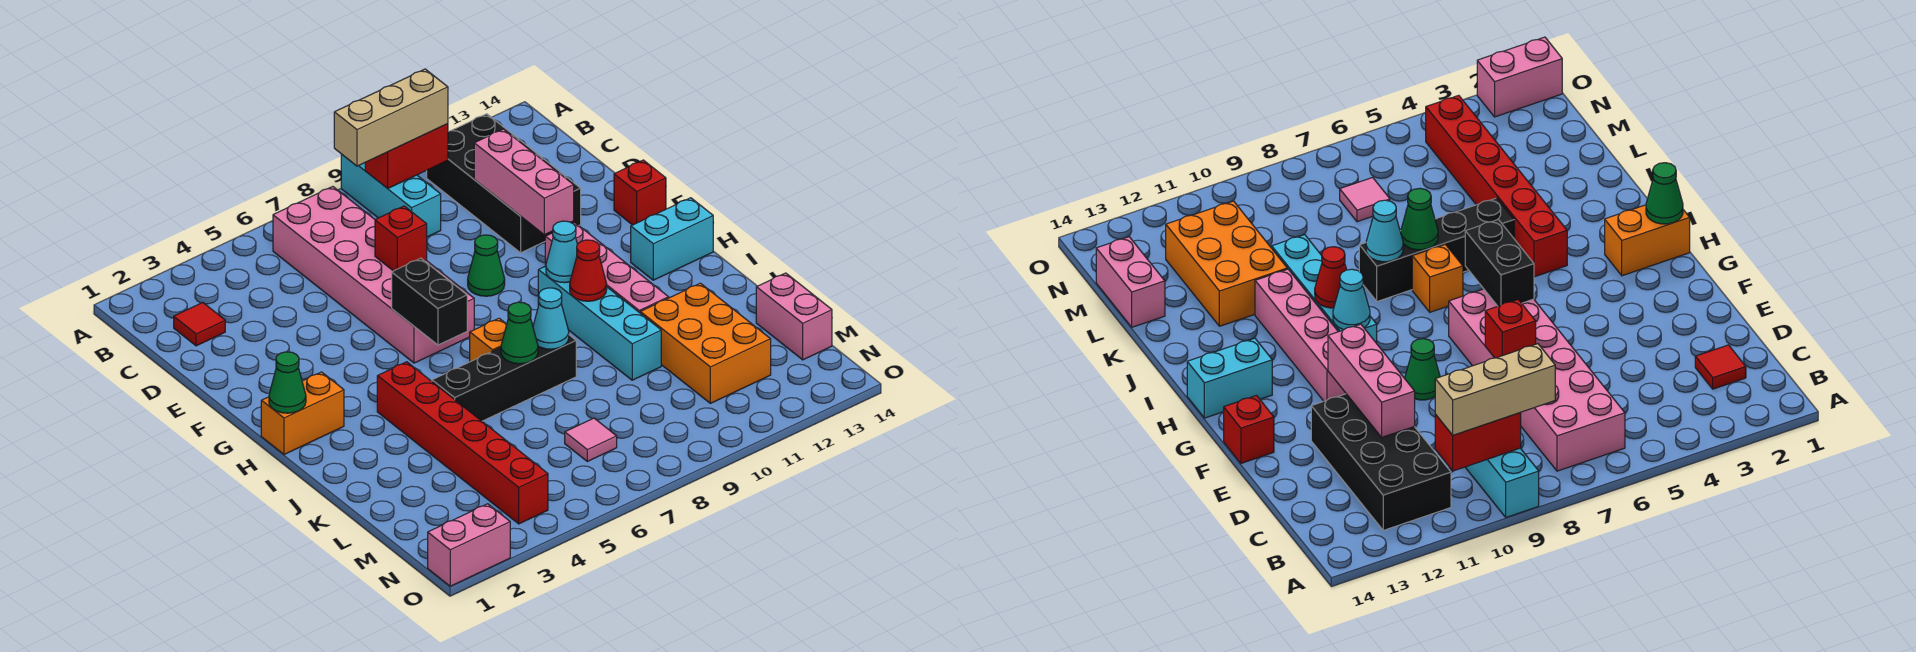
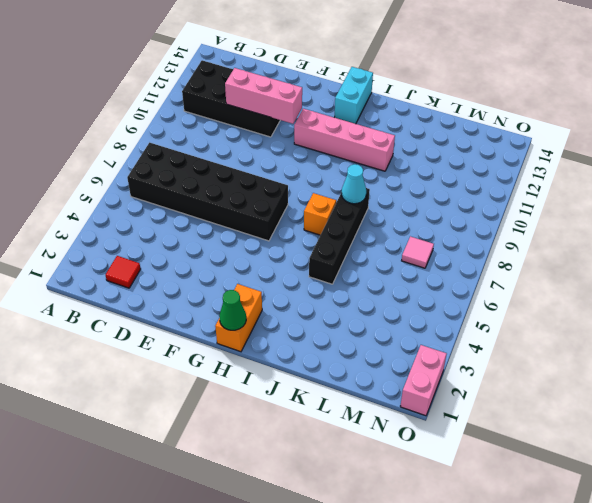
black brick B6:G7 level 1 -> pink brick B6:G7 level 1
none -> cyan brick A9:C9 level 1
none -> green cone F9 level 1
none -> red brick F14 level 1

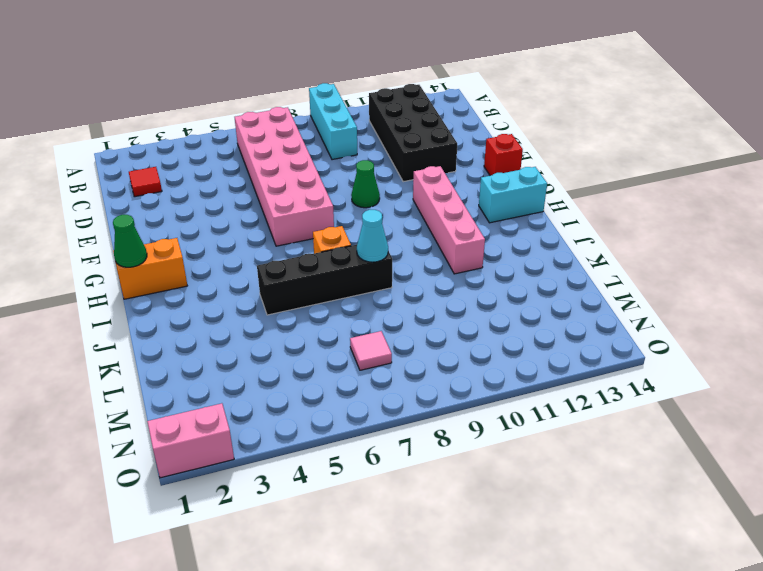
none -> cyan brick H10:K10 level 1
none -> red brick I4:N4 level 1
none -> orange brick K11:M12 level 1

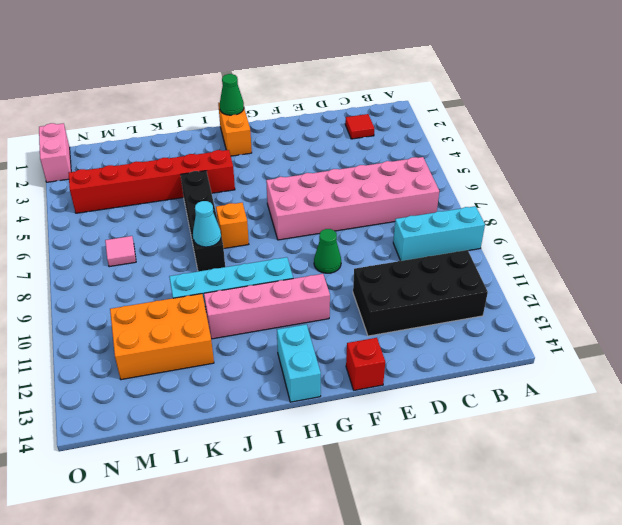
none -> pink brick L14:M14 level 1
none -> red brick B9:B10 level 2
none -> pink brick D11:F11 level 2

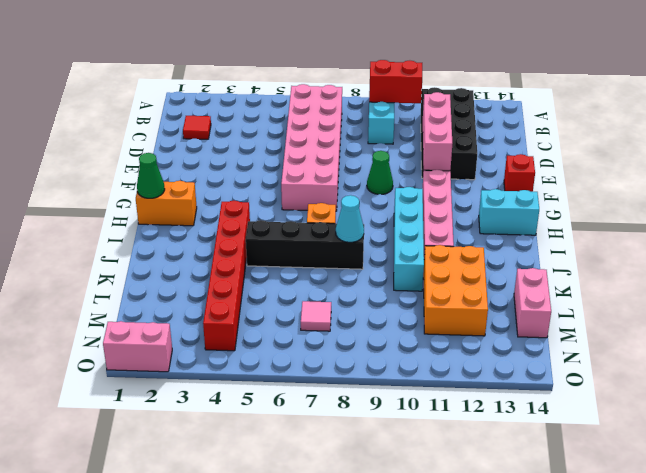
none -> red brick E7 level 2
none -> black brick G6:H6 level 2
none -> cyan cone H10 level 2

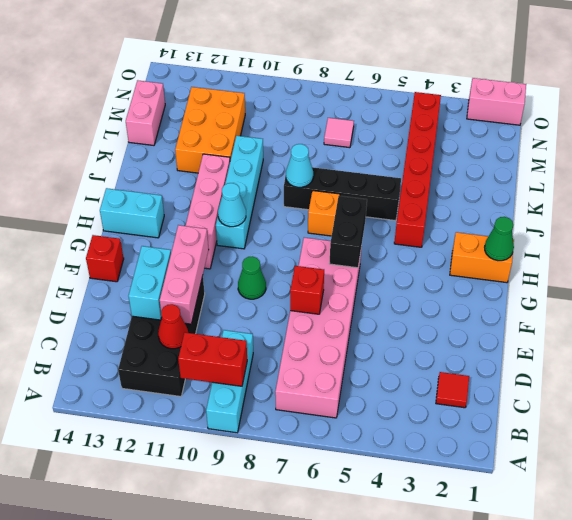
red cone C11 level 2 -> red cone I10 level 2
cyan brick D12:E12 level 2 -> none
none -> green cone J7 level 2
none -> tan brick B8:B10 level 3

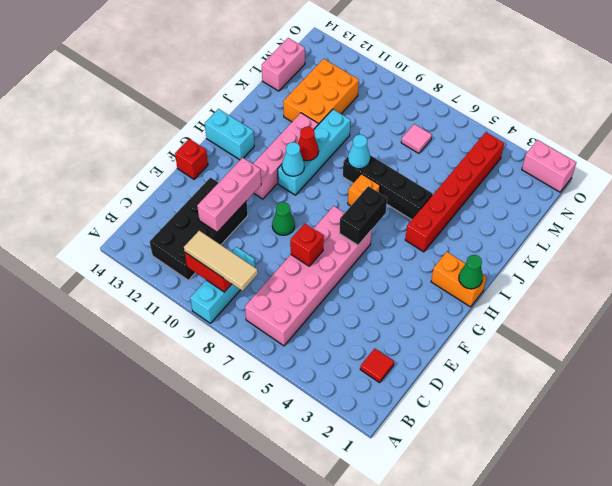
tan tile B8:B10 level 3 -> tan brick B8:B10 level 3
none -> green cone J7 level 2

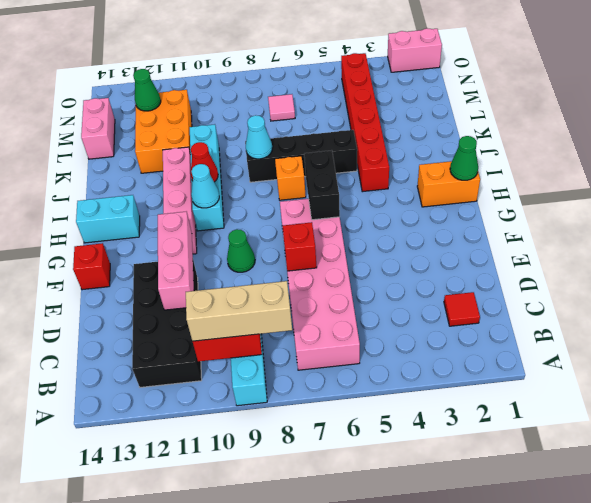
green cone M12 level 2 -> green cone J7 level 2

